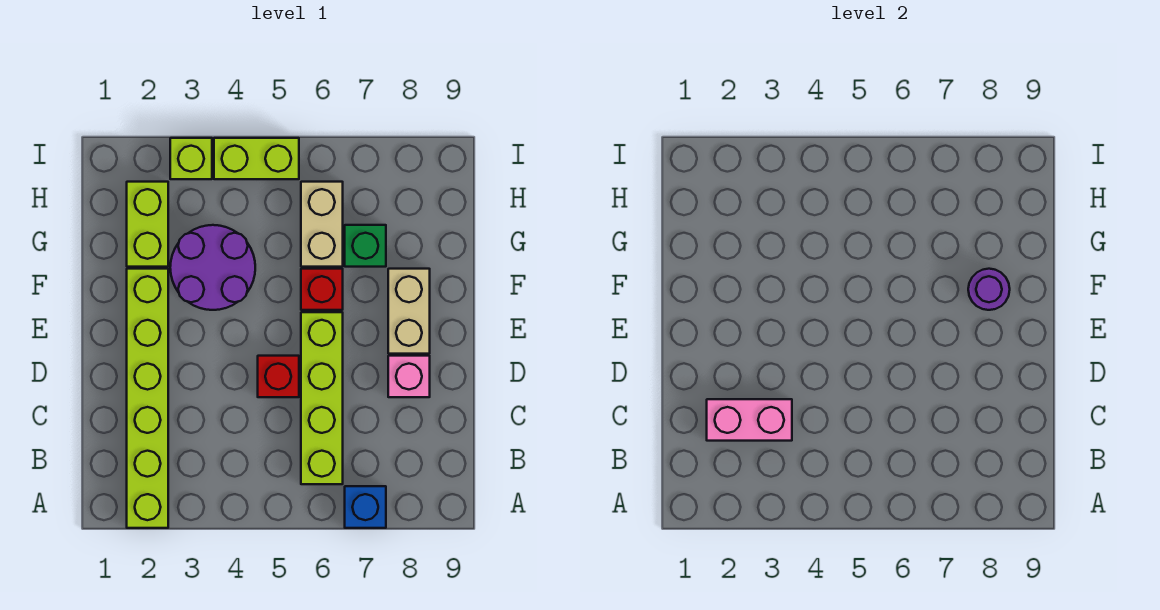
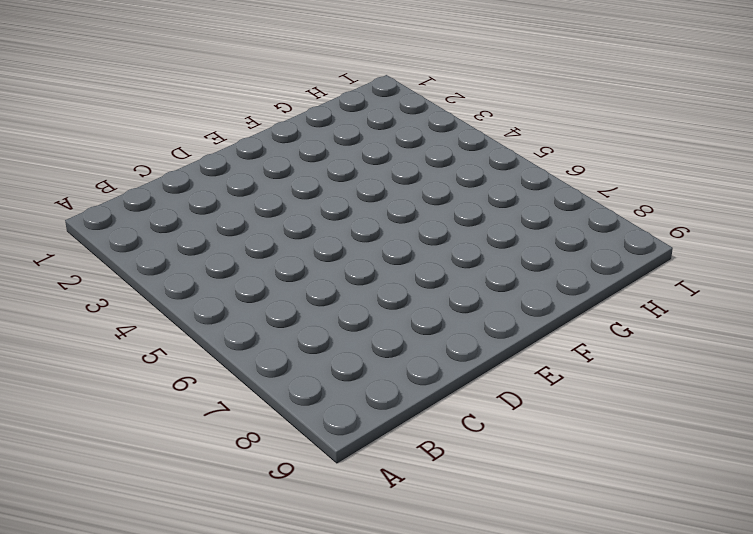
none -> lime brick A2:F2 level 1
none -> blue brick A7 level 1
none -> lime brick B6:E6 level 1

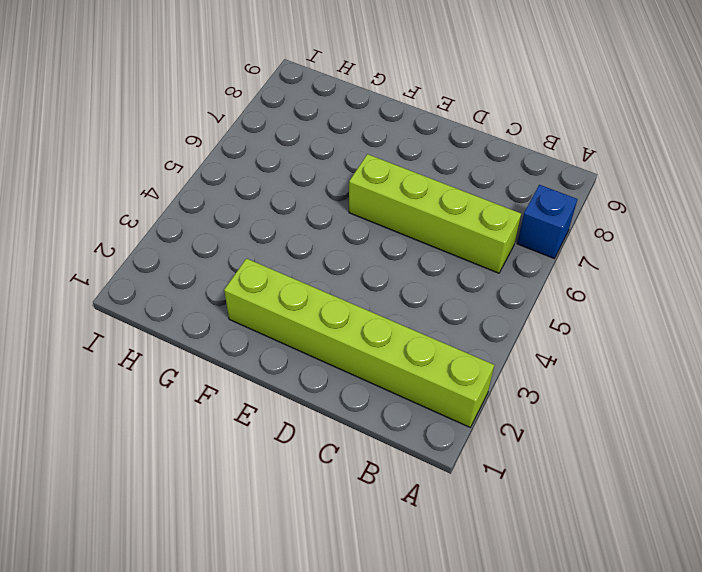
none -> red brick D5 level 1
none -> pink brick D8 level 1
none -> tan brick E8:F8 level 1

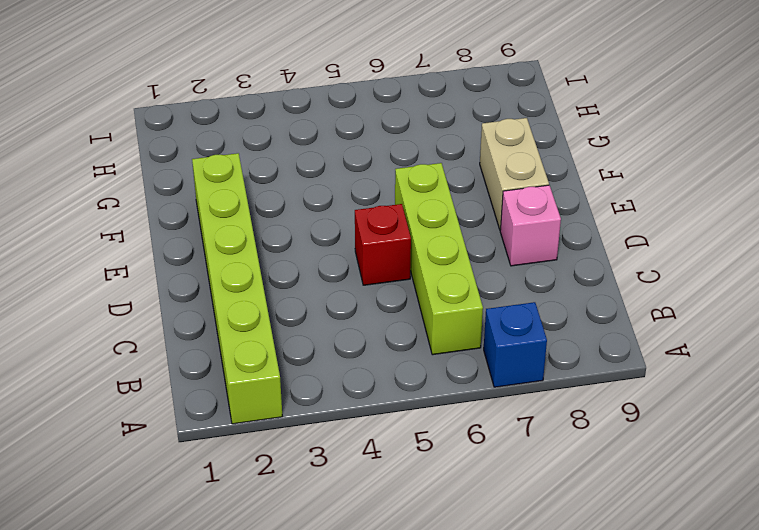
none -> purple round brick F3:G4 level 1
none -> red brick F6 level 1
none -> lime brick G2:H2 level 1

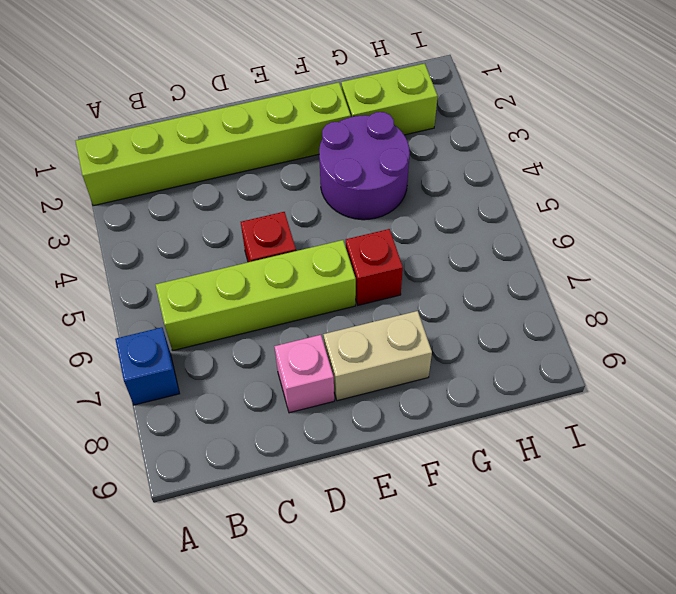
none -> tan brick G6:H6 level 1
none -> green brick G7 level 1
none -> lime brick I3 level 1

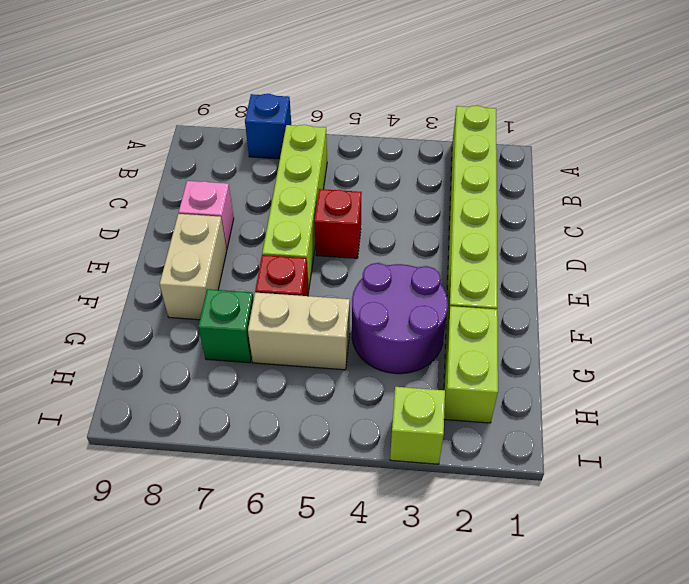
tan brick G5:G6 level 1 -> tan brick G6:H6 level 1
none -> lime brick I4:I5 level 1
none -> pink brick C2:C3 level 2
none -> purple round brick F8 level 2

